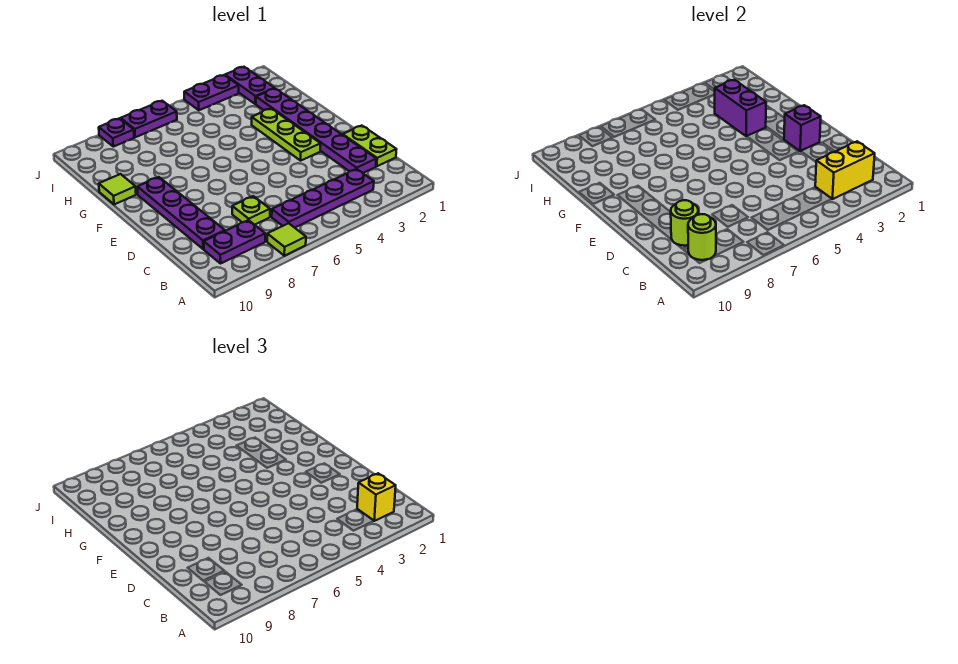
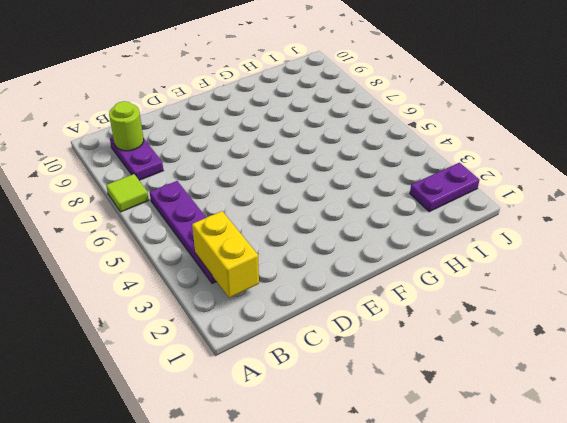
none -> lime plate C1:D1 level 1
none -> purple plate C2:H2 level 1
none -> lime plate C7 level 1

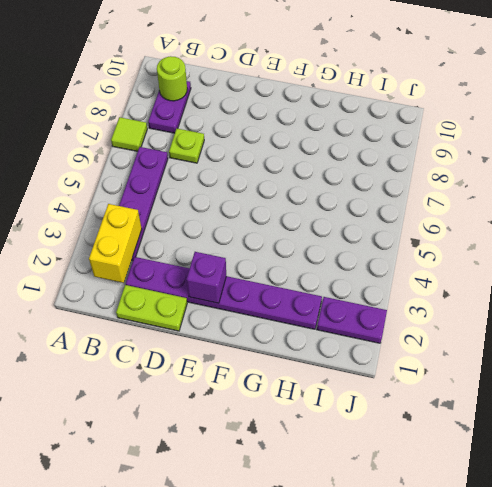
none -> purple plate C9:F9 level 1
none -> lime plate E3:G3 level 1
none -> lime tile G10 level 1

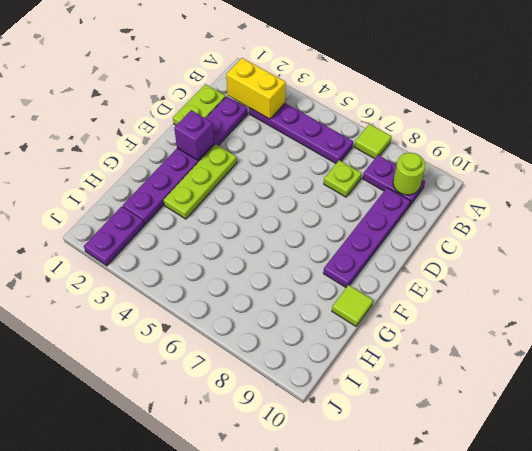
none -> purple plate J3:J4 level 1
none -> purple plate J6:J7 level 1
none -> purple plate J8 level 1

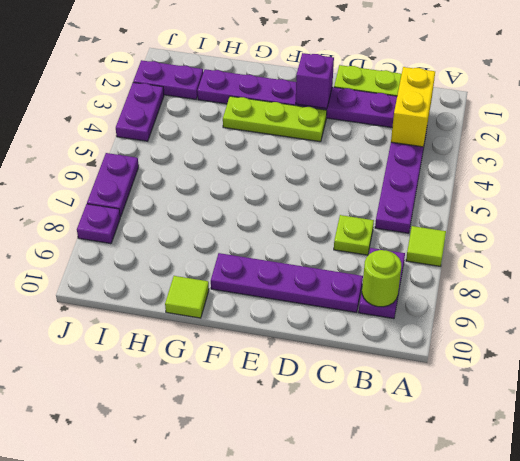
none -> lime round brick C9 level 2
none -> purple brick G3:H3 level 2
none -> yellow brick B2 level 3

